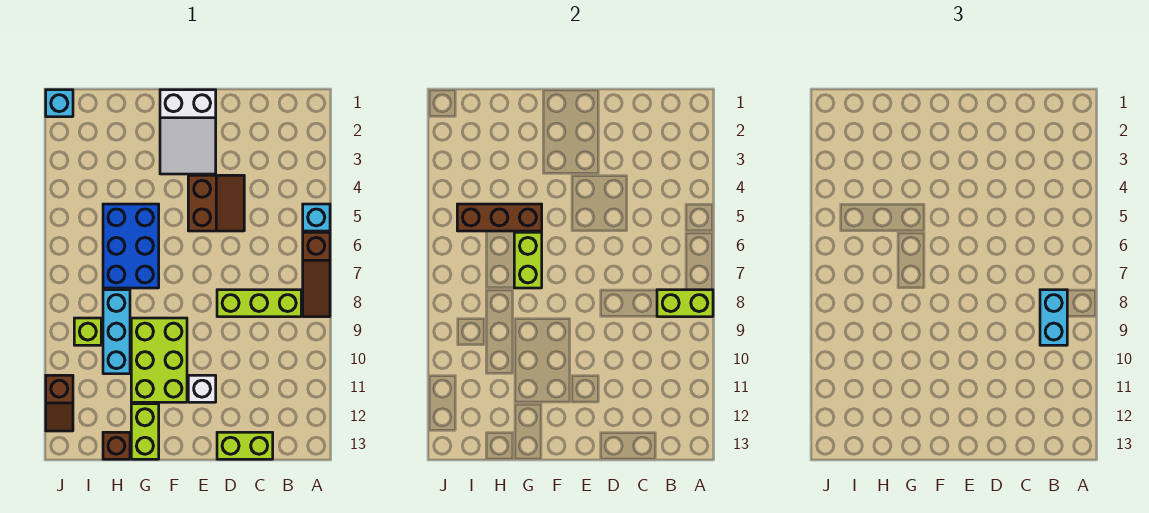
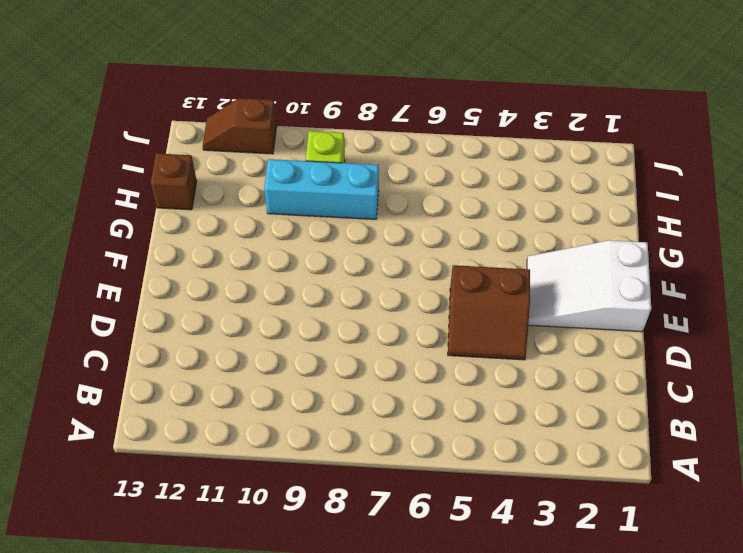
none -> cyan brick A5 level 1
none -> brown slope A6:A8 level 1 top 6
none -> lime brick B8:D8 level 1

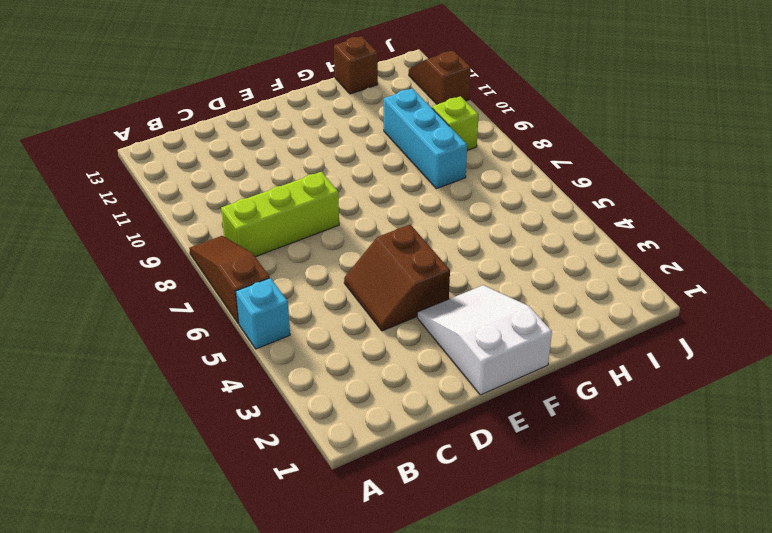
none -> lime brick C13:D13 level 1
none -> white brick E11 level 1
none -> lime brick F9:G11 level 1

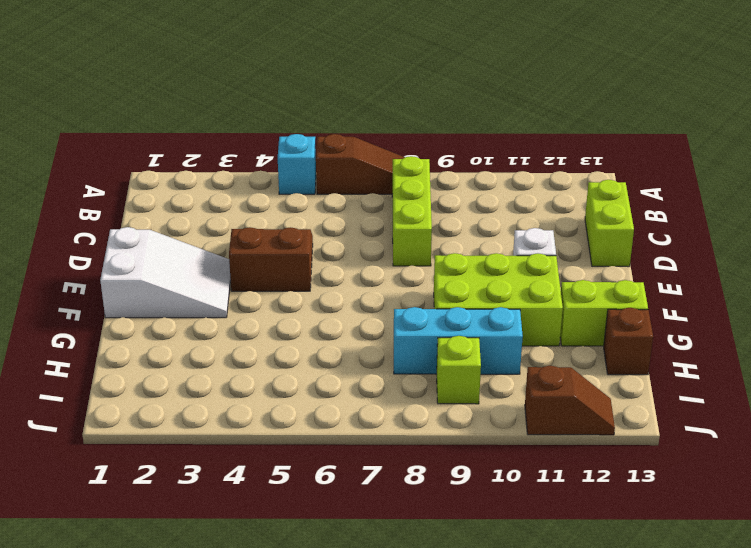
none -> blue brick G5:H7 level 1
none -> cyan brick J1 level 1
none -> lime brick A8:B8 level 2

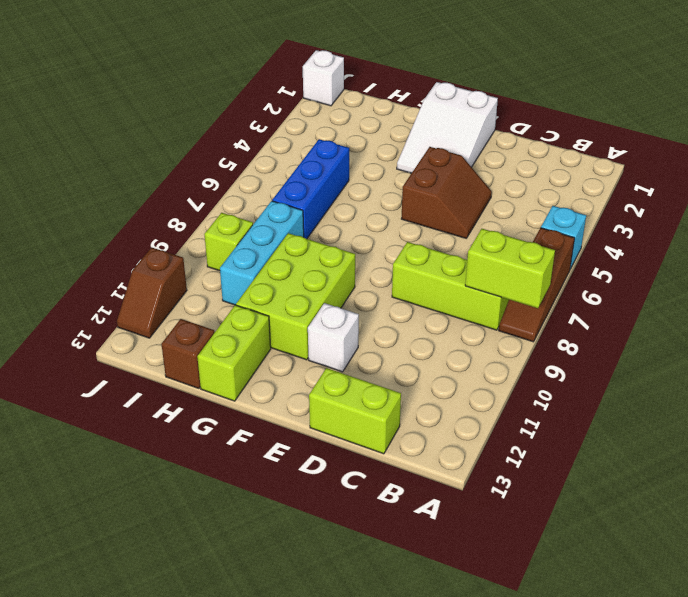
blue brick H5:H7 level 1 -> blue brick G5:H7 level 1
white brick J1 level 1 -> cyan brick J1 level 1
none -> brown brick G5:I5 level 2
none -> lime brick G6:G7 level 2
none -> cyan brick B8:B9 level 3

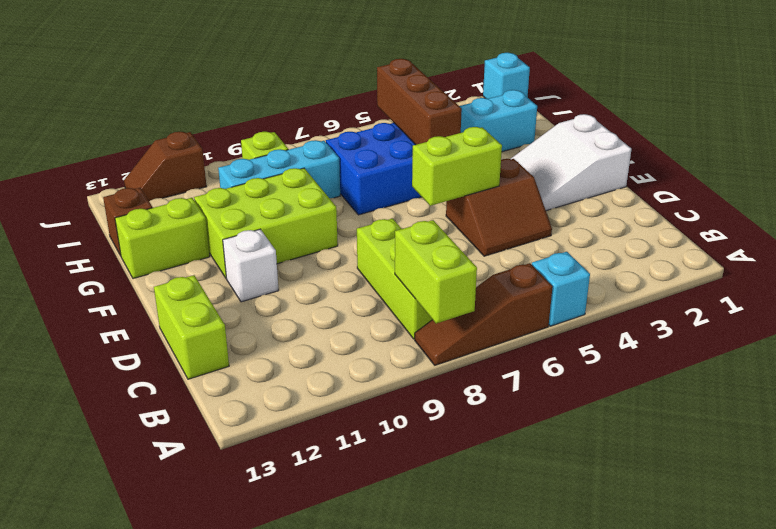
lime brick E5:E6 level 2 -> lime brick G6:G7 level 2
cyan brick H2:H3 level 1 -> cyan brick B8:B9 level 3

